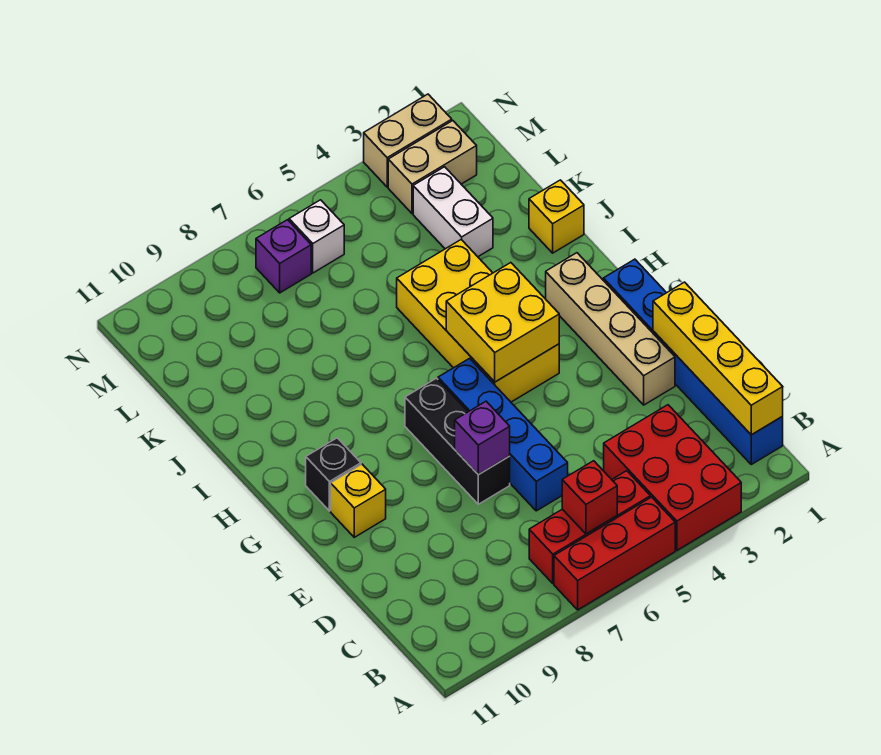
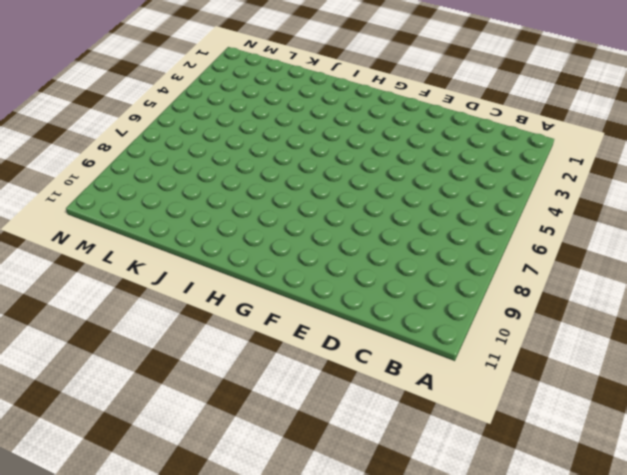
none -> red brick A3:C4 level 1
none -> red brick A5:A7 level 1
none -> blue brick B1:G1 level 1

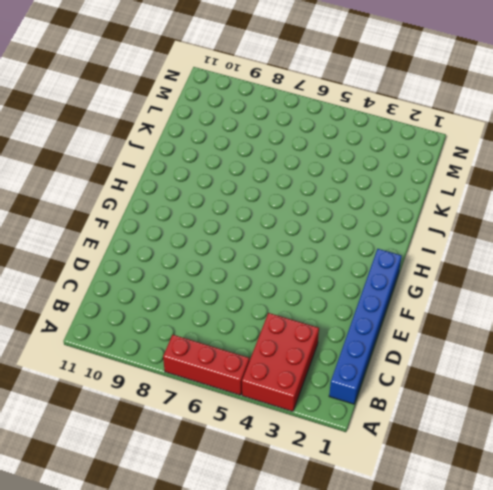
none -> red brick B5:B7 level 1
none -> blue brick D6:G6 level 1
none -> tan brick E2:H2 level 1

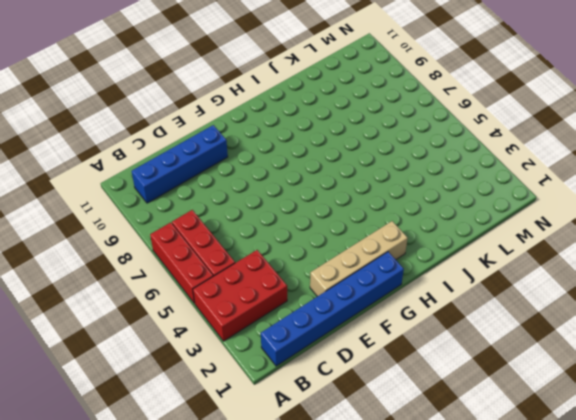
blue brick B10:E10 level 1 -> blue brick D6:G6 level 1
none -> black brick E7:G7 level 1
none -> yellow brick F10 level 1
none -> yellow brick G4:J5 level 1

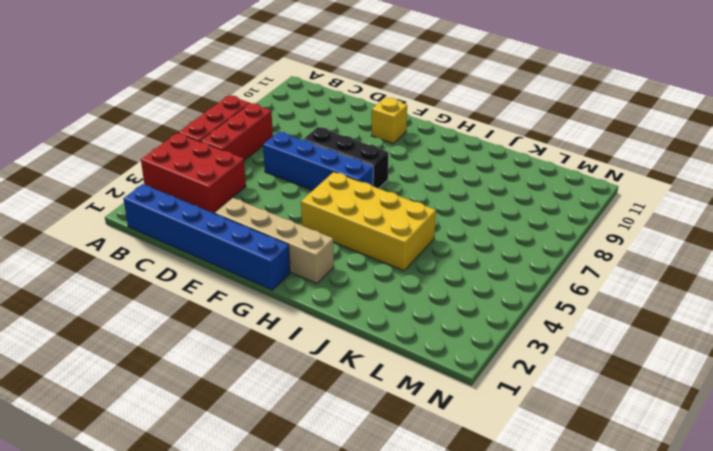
none -> black brick G10 level 1
none -> yellow brick J1 level 1
none -> white brick K3:L3 level 1

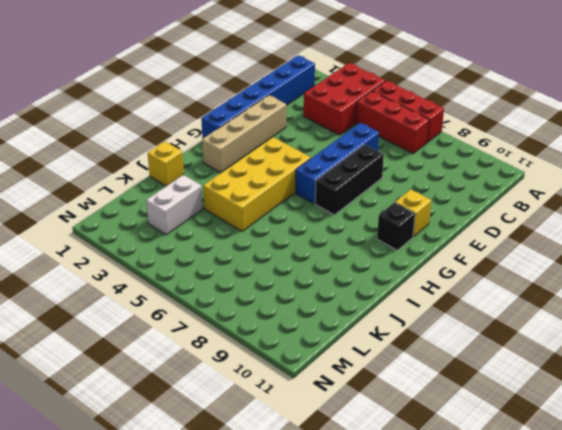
none -> tan brick M2:M3 level 1
none -> white brick M6 level 1
none -> purple brick M7 level 1

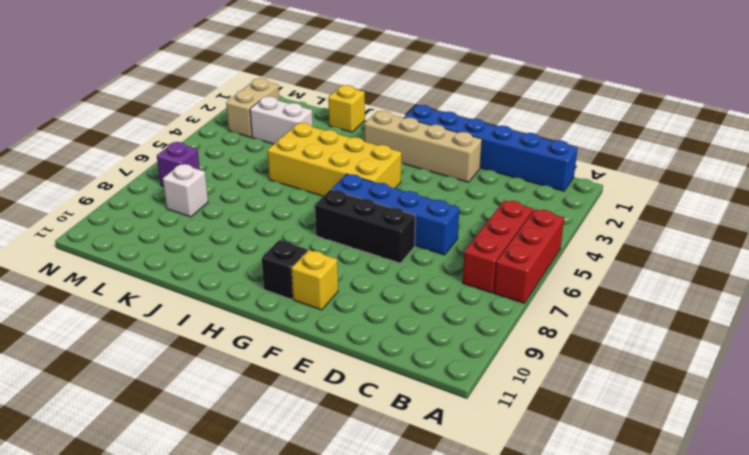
white brick L8 level 1 -> white brick M6 level 1
none -> red brick A3:C4 level 1
none -> tan brick N2:N3 level 1
none -> yellow brick B1:E1 level 2

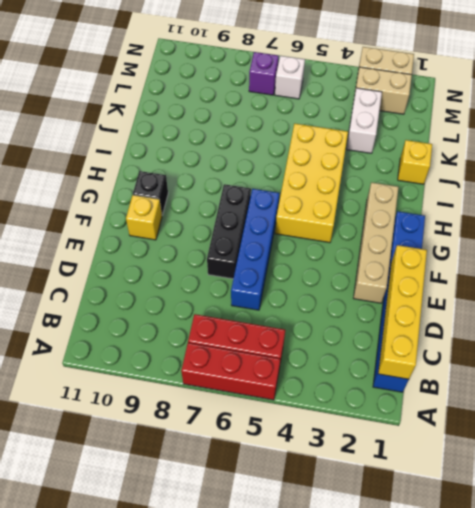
none -> red brick A3:C4 level 1
none -> red brick B6 level 2
none -> purple brick E7 level 2

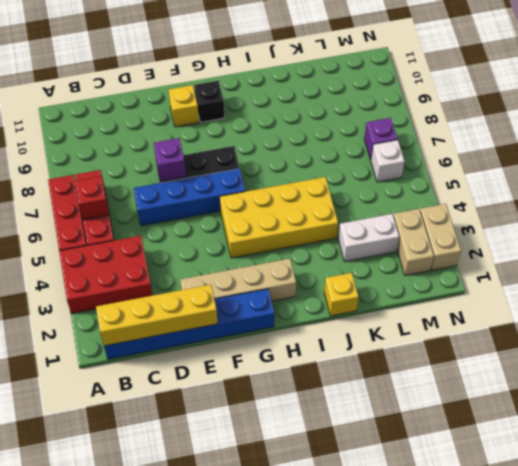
none -> yellow brick G4:H5 level 2

